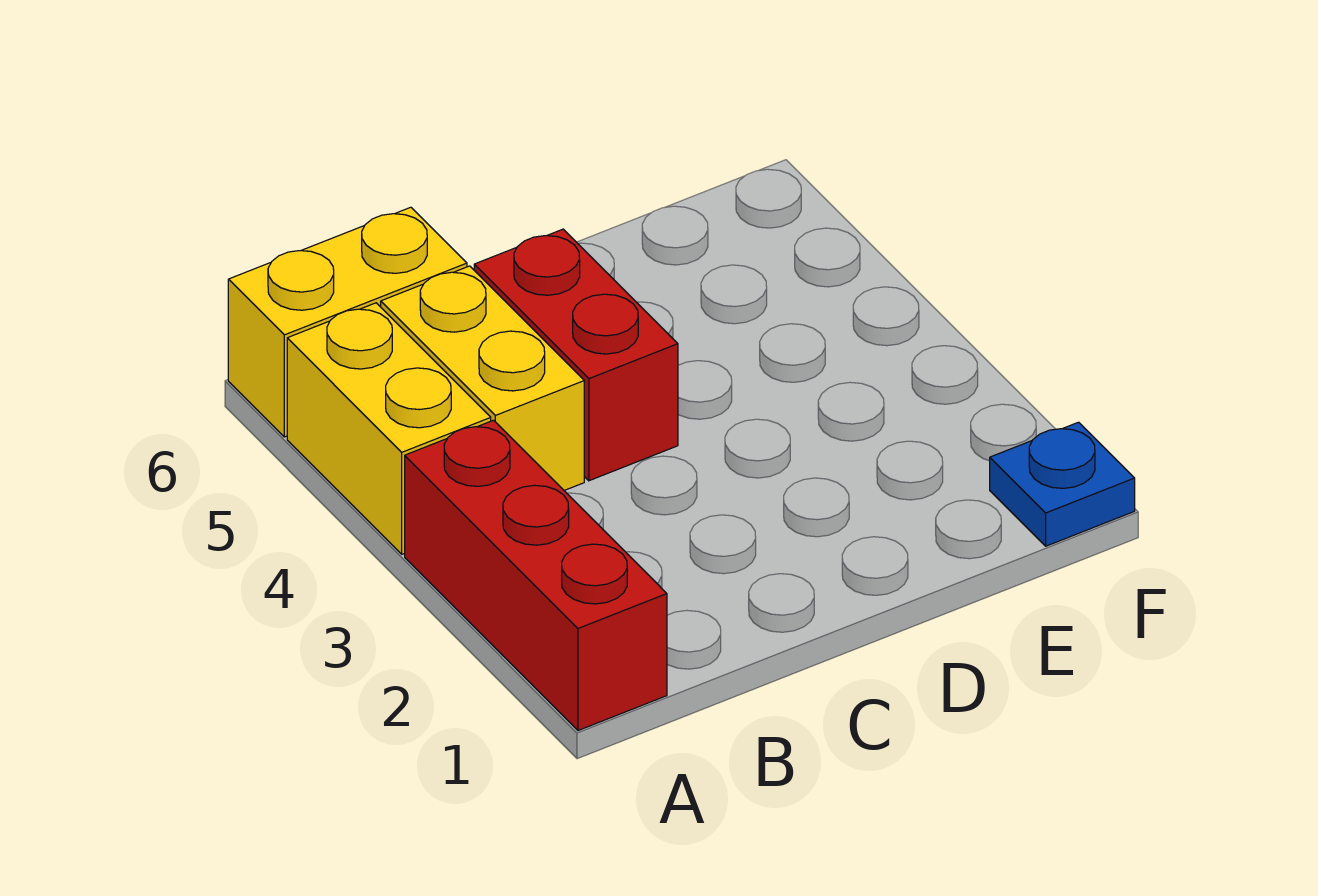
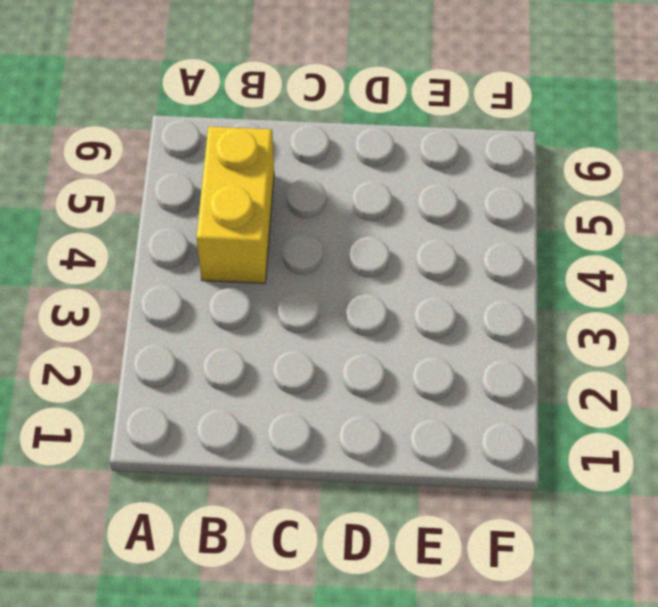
none -> red brick A1:A3 level 1
none -> yellow brick A4:A5 level 1

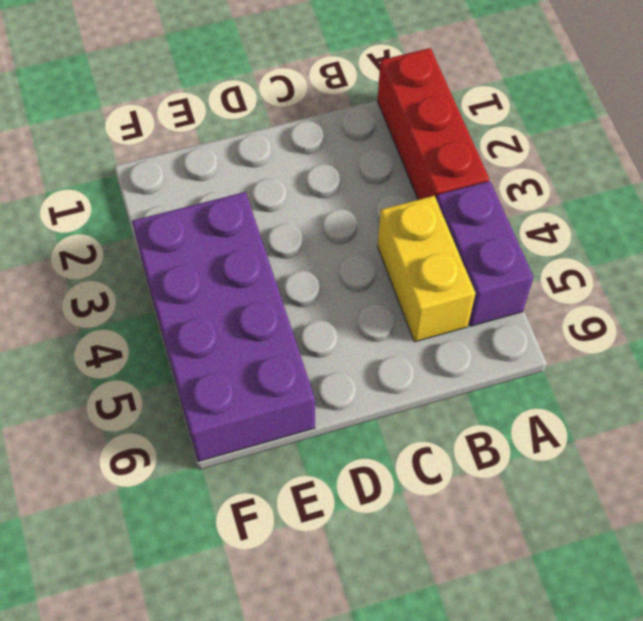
purple brick A4:A5 level 1 -> yellow brick A4:A5 level 1
purple brick E3:F6 level 1 -> none
none -> yellow brick A6:B6 level 1
none -> red brick C4:C5 level 1

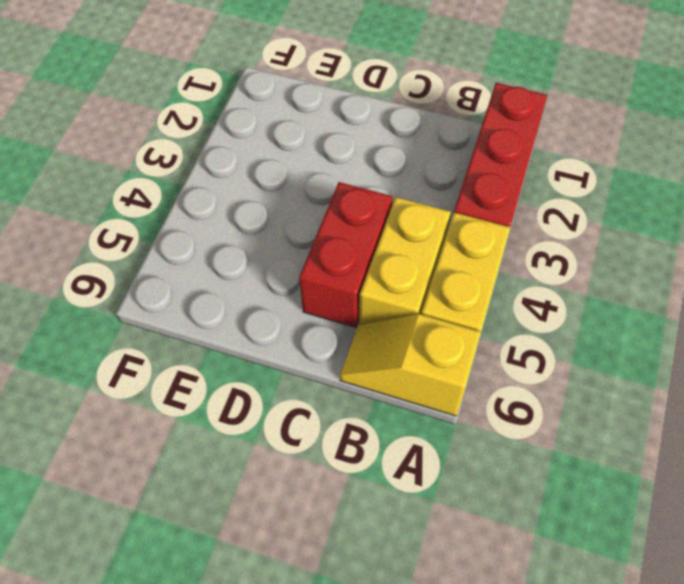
yellow slope A6:B6 level 1 top A -> yellow brick A6:B6 level 1
none -> blue plate F1 level 1

